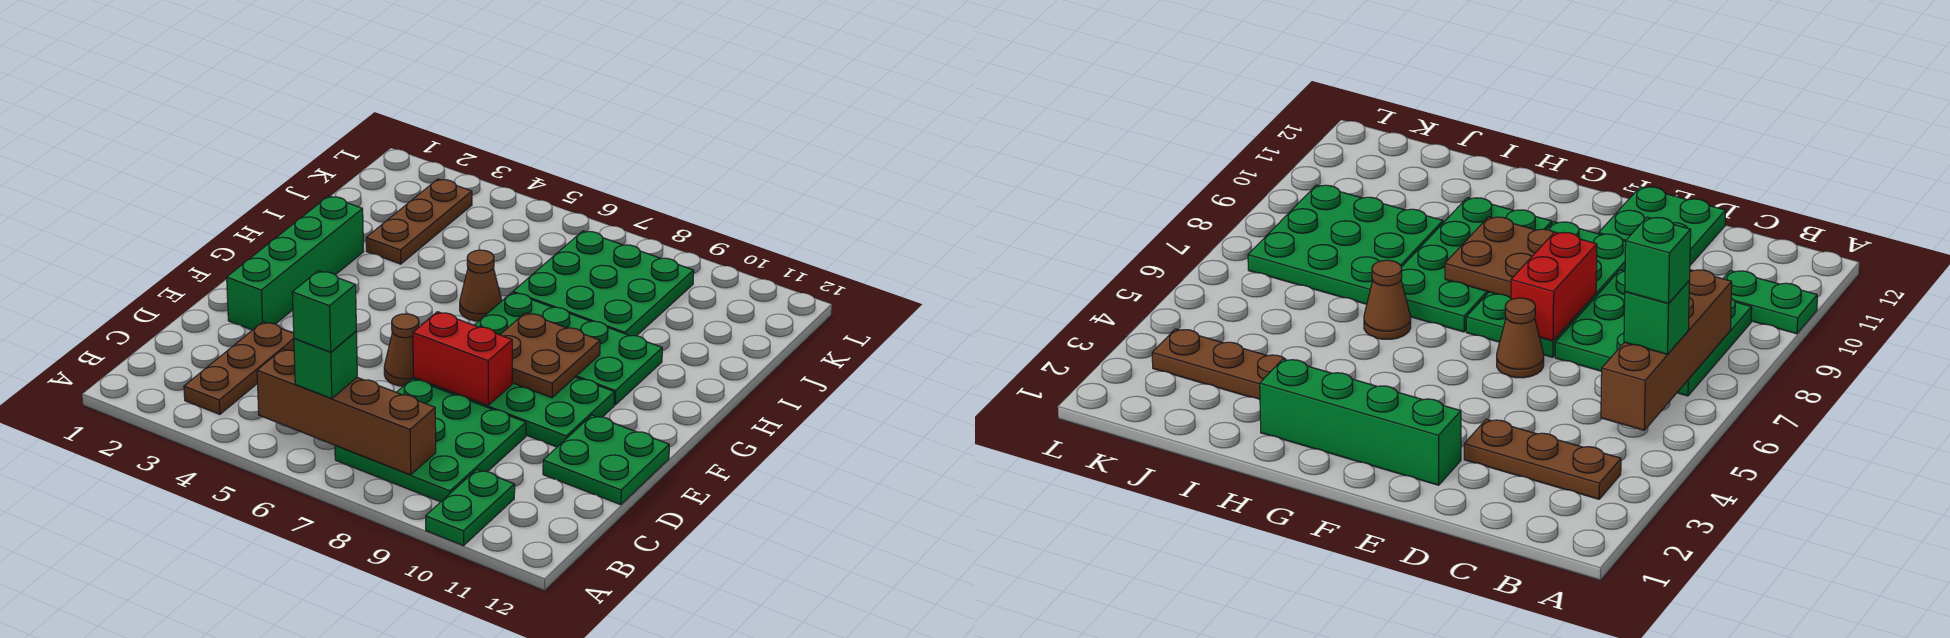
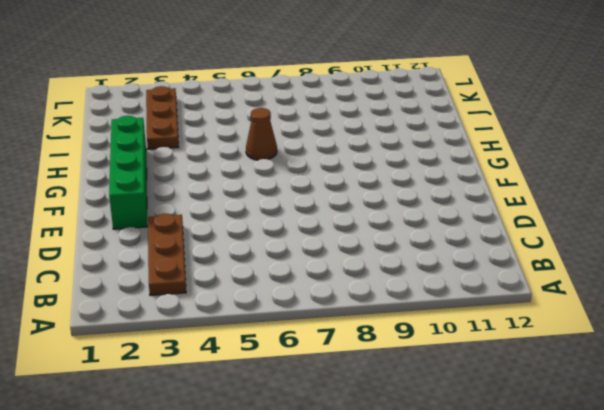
none -> green plate A10:B10 level 1
none -> green plate B7:D9 level 1
none -> green plate D11:E12 level 1

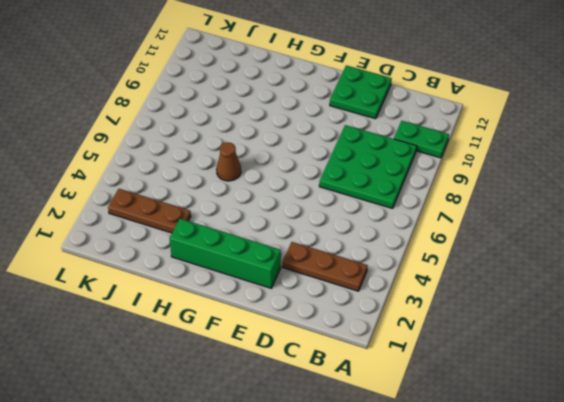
none -> brown cone E6 level 1
none -> green plate E7:F10 level 1
none -> green plate G7:H10 level 1

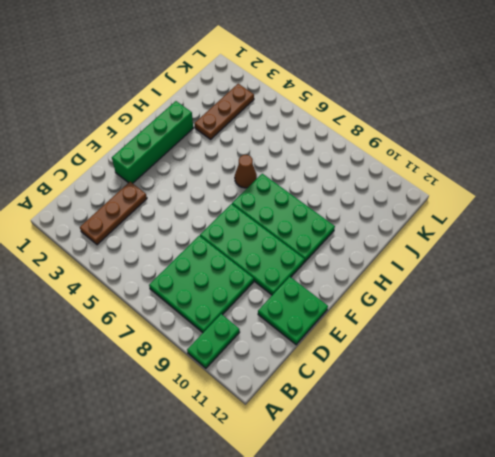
none -> brown cone E6 level 1
none -> green plate I7:K9 level 1
none -> brown brick B5:B8 level 2

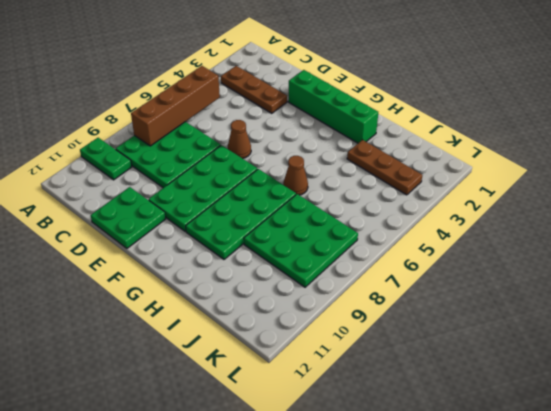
none -> red brick E7:E8 level 2
none -> brown plate F8:G9 level 2
none -> green brick B6 level 3

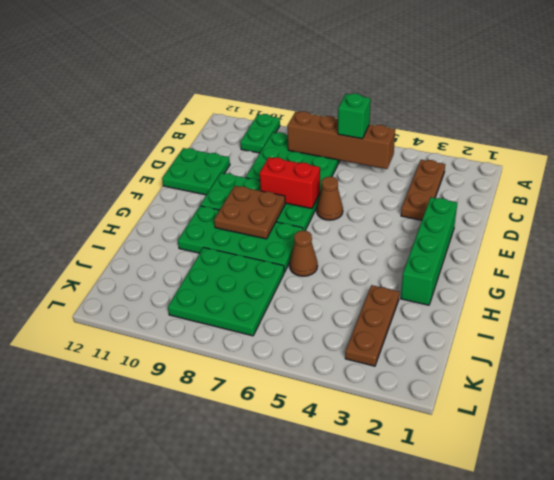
none -> green brick B6 level 4

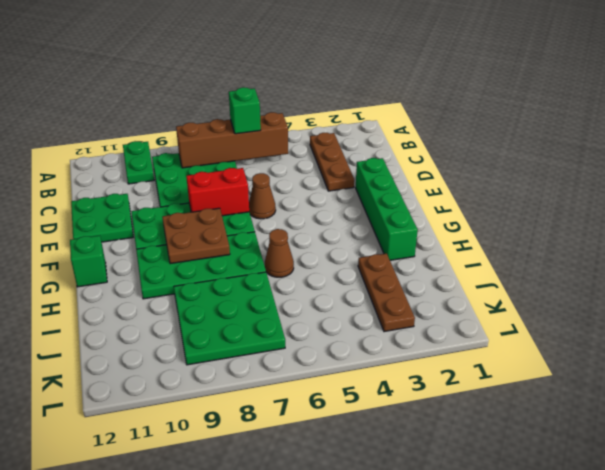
green brick G12 level 1 -> green brick B6 level 4

